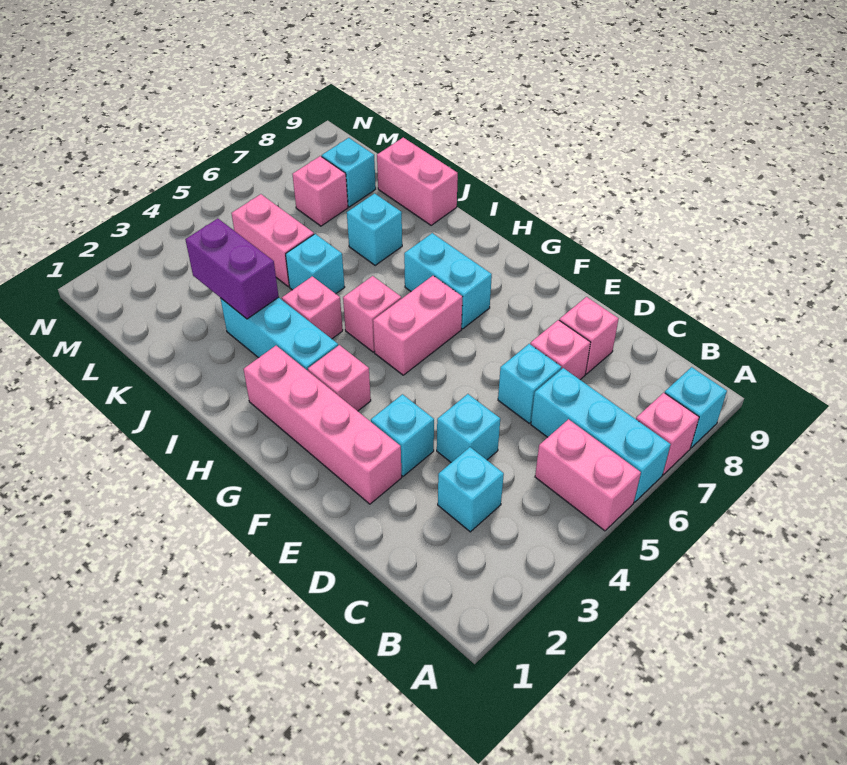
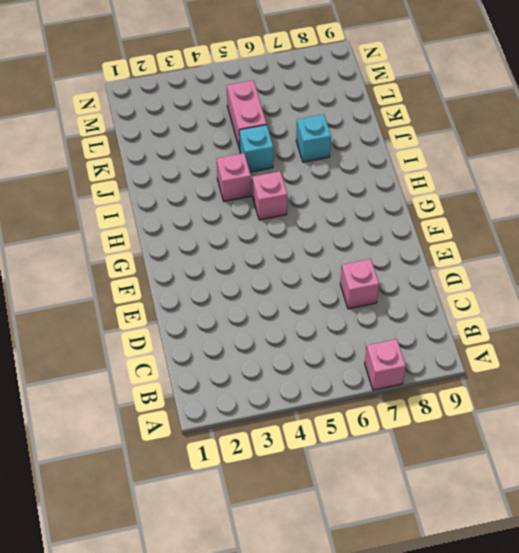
none -> pink brick A5:B5 level 1
none -> cyan brick A6:C6 level 1
none -> cyan brick A8 level 1

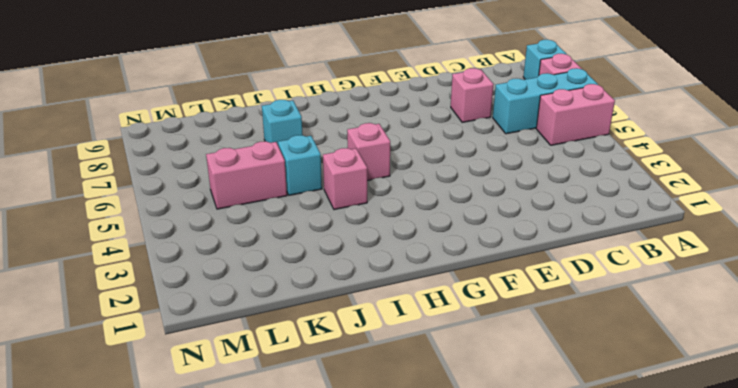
none -> cyan brick C3 level 1
none -> cyan brick D4 level 1
none -> cyan brick D6 level 1

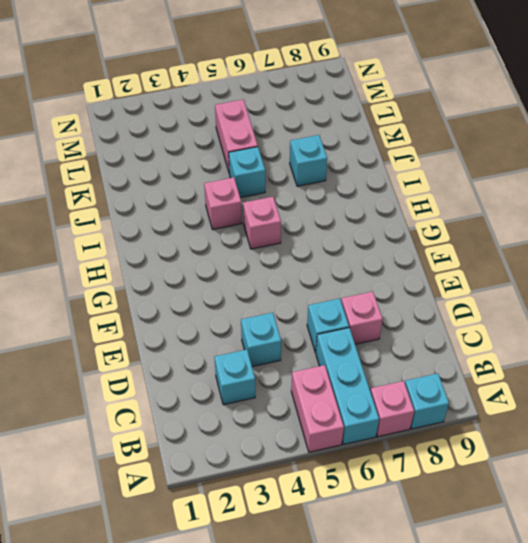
none -> pink brick D8 level 1
none -> pink brick E2:H2 level 1
none -> cyan brick E3 level 1

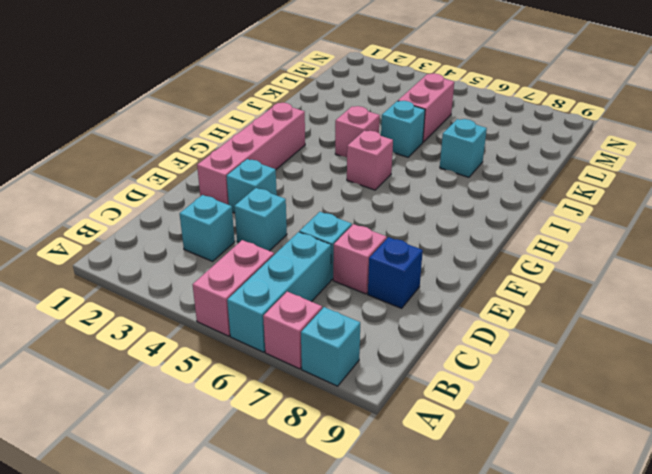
blue brick D8 level 1 -> pink brick D8 level 1
none -> pink brick G3 level 1
none -> pink brick G5:G6 level 1
none -> cyan brick G7:H7 level 1

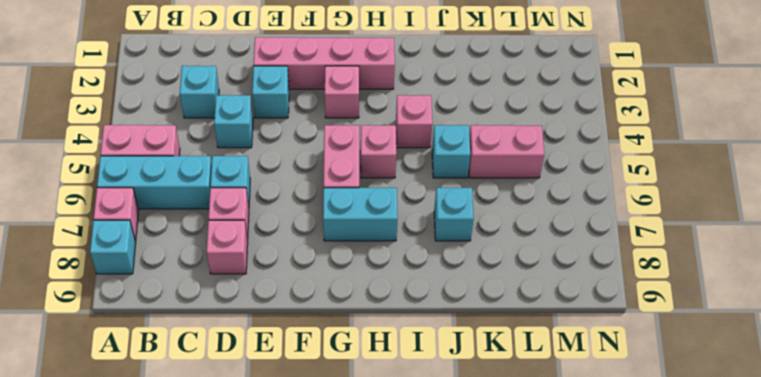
none -> cyan brick H3:J3 level 1
none -> pink brick J9:K9 level 1
none -> pink brick L7 level 1

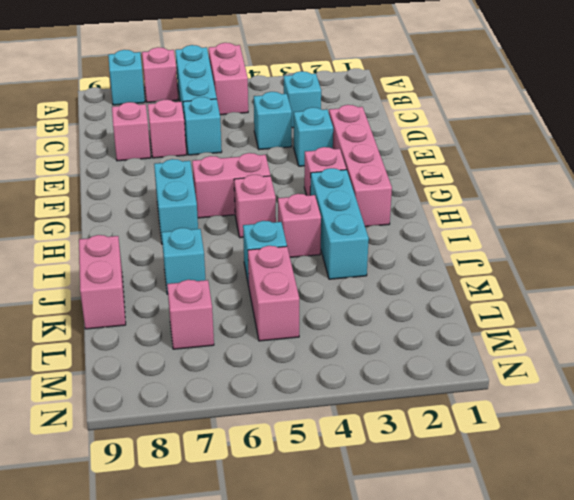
none -> cyan brick L8 level 1
none -> purple brick J3:K3 level 2

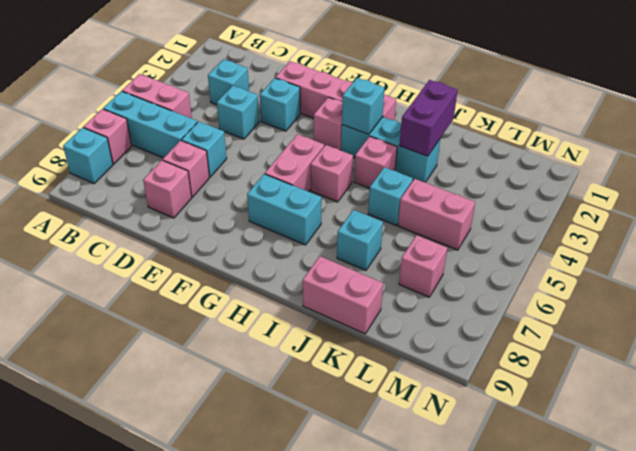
cyan brick H3 level 2 -> cyan brick L8 level 1
purple brick J2:J3 level 2 -> purple brick J3:K3 level 2

